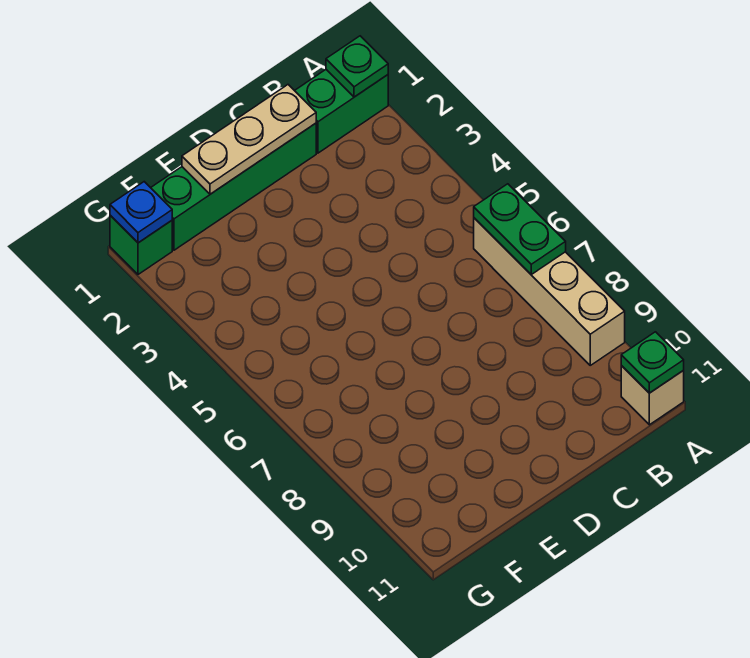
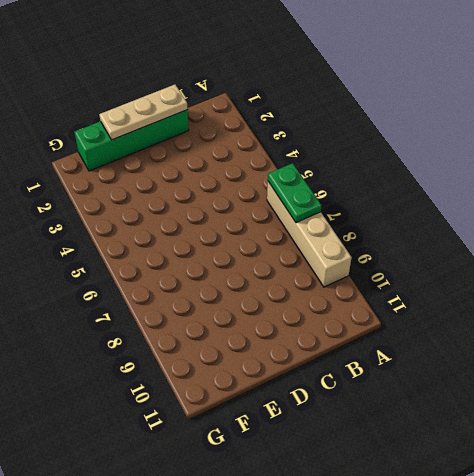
none -> green brick A1:B1 level 1
none -> tan brick A11 level 1

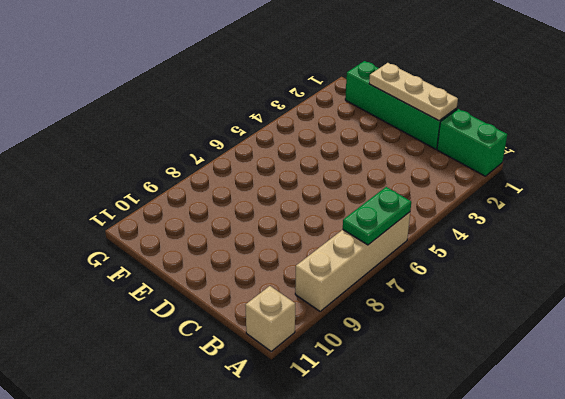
none -> green brick G1 level 1
none -> green plate A1 level 2

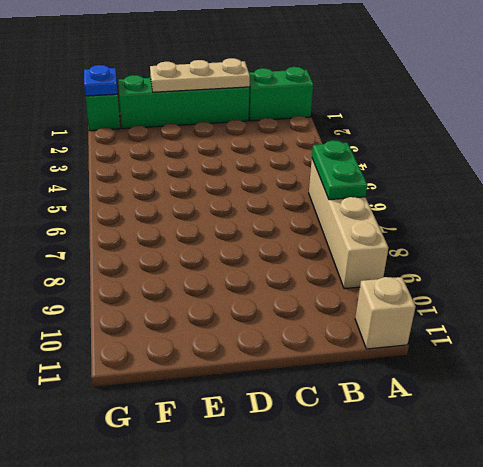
none -> green plate A1 level 2
none -> green plate A11 level 2

